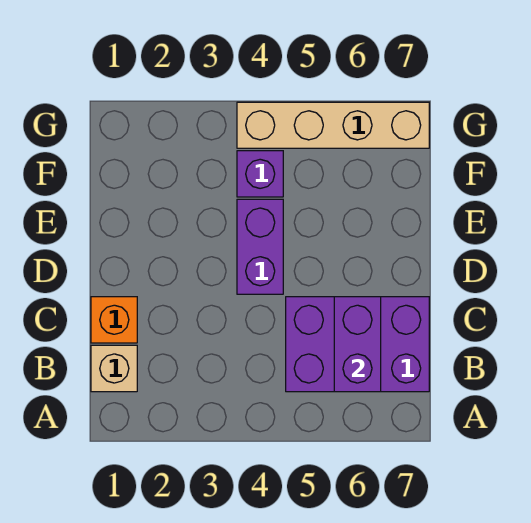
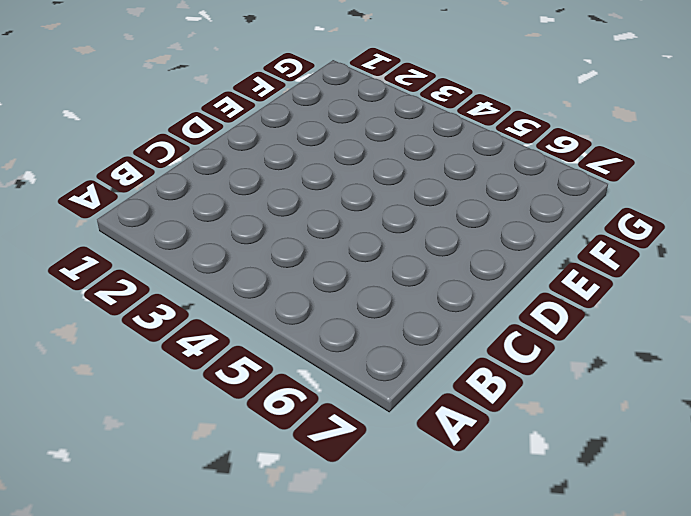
none -> tan brick B1 level 1
none -> purple brick B5:C7 level 1

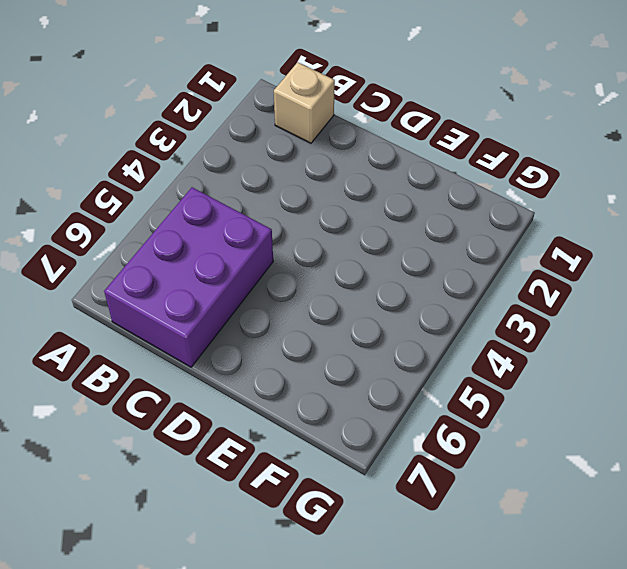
none -> orange brick C1 level 1
none -> purple brick D4:E4 level 1

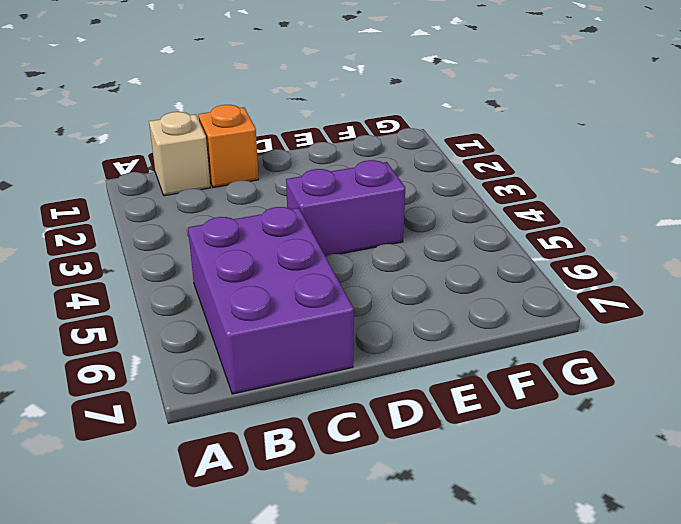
none -> purple brick F4 level 1
none -> tan brick G4:G7 level 1

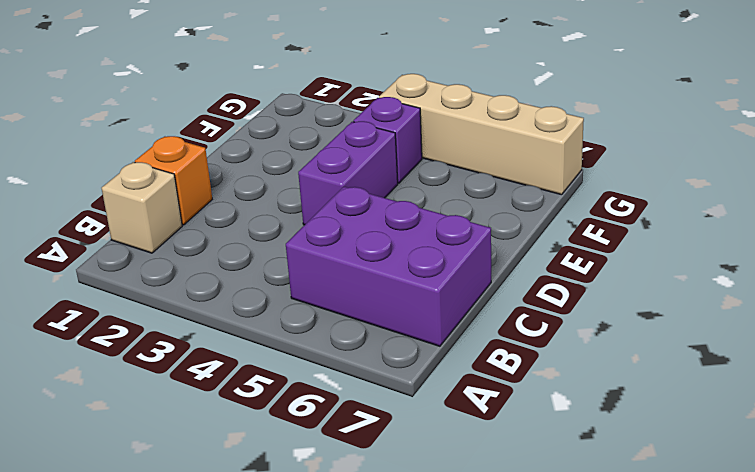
none -> purple brick B6:C6 level 2

